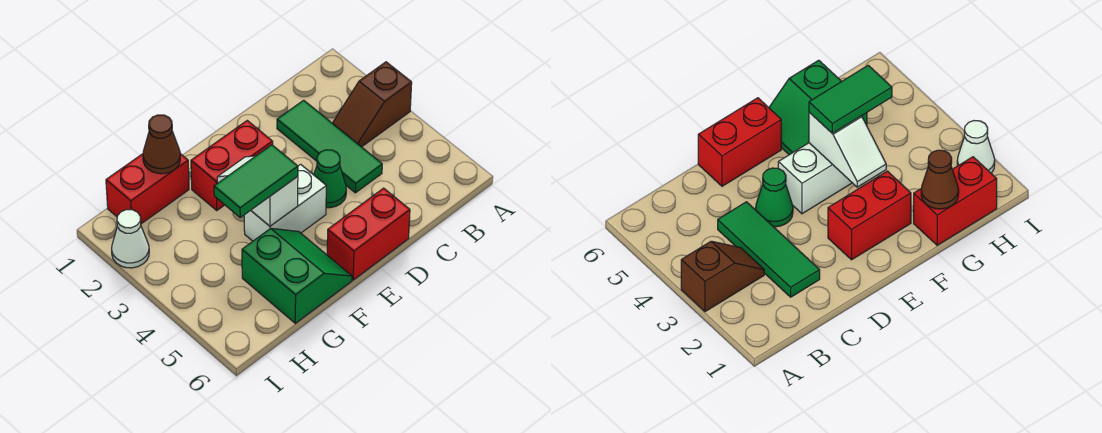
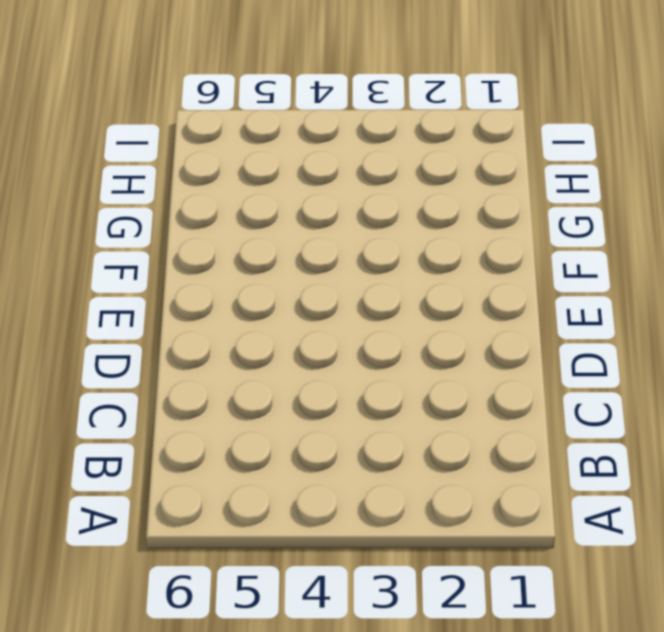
none -> brown slope A3:B3 level 1 top A
none -> green tile C2:C4 level 1
none -> green cone D4 level 1

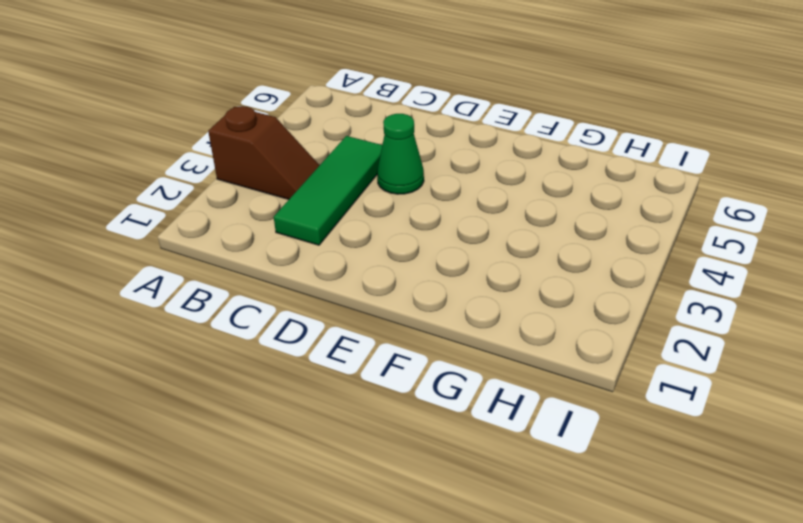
none -> red brick D6:E6 level 1
none -> red brick E2:F2 level 1
none -> white brick E4:F4 level 1

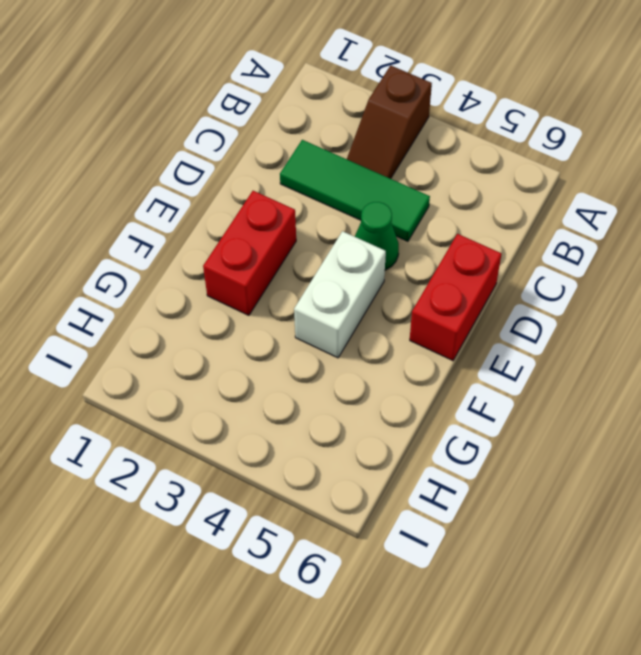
none -> green slope F5:G6 level 1 top G
none -> red brick G1:H1 level 1
none -> white cone I2 level 1

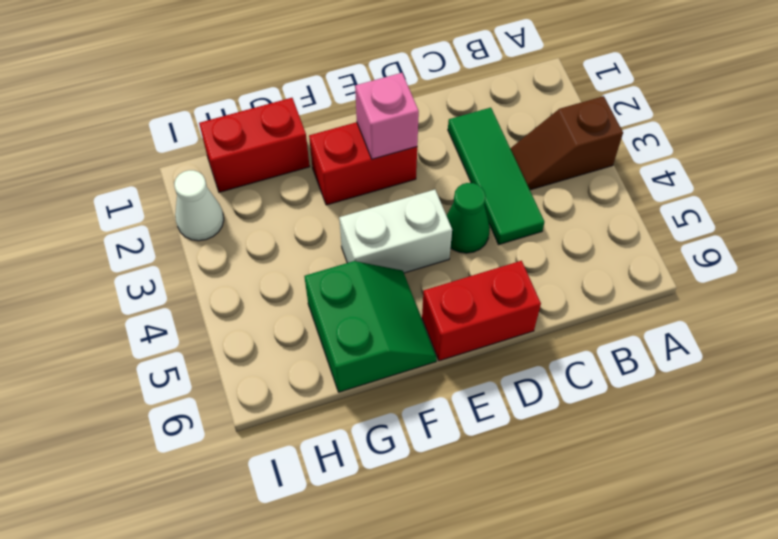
pink brick E2 level 2 -> none
none -> white slope F3:F4 level 2 top 4
none -> brown cone G1 level 2
none -> green tile F4:G4 level 3

